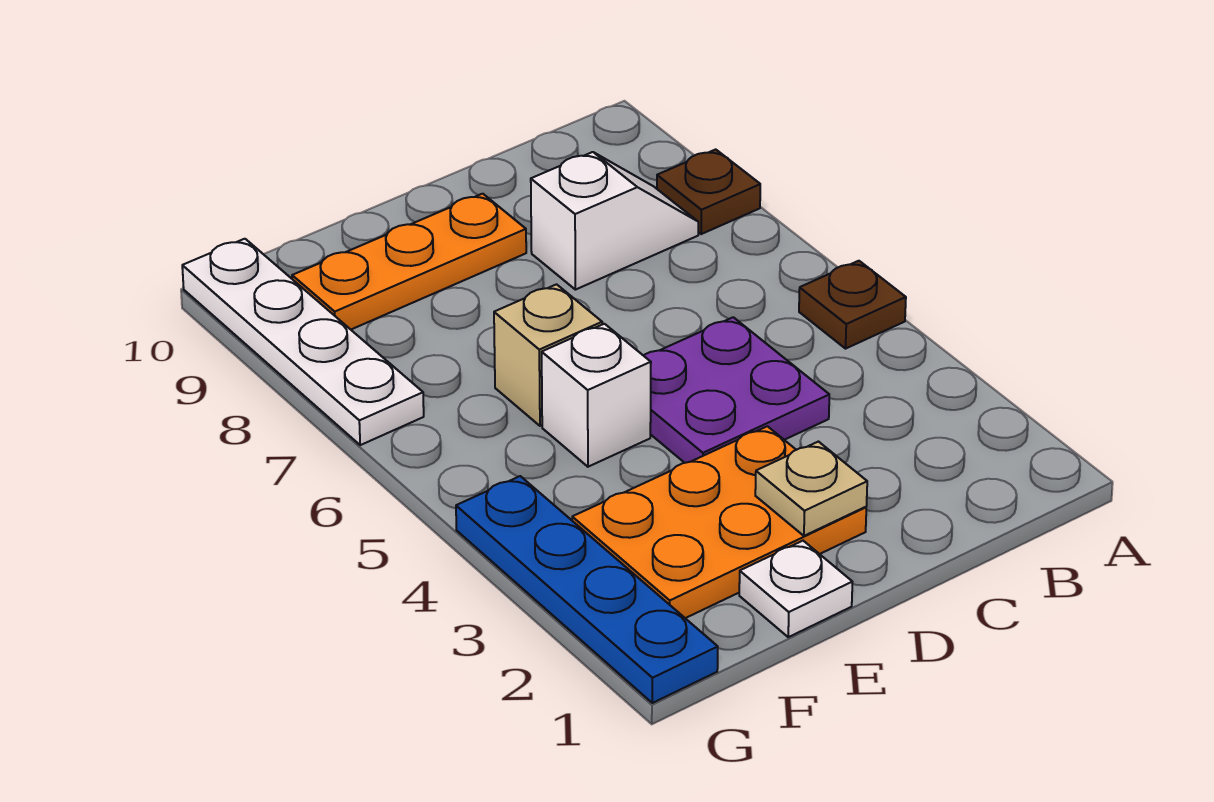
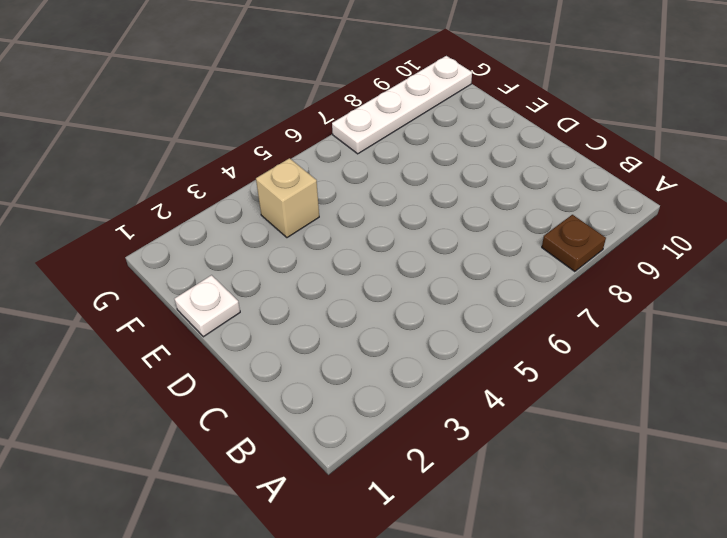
tan brick F4 level 1 -> tan brick E6 level 1
none -> brown plate A5 level 1
none -> white slope B8:C8 level 1 top C
none -> purple plate C4:D5 level 1

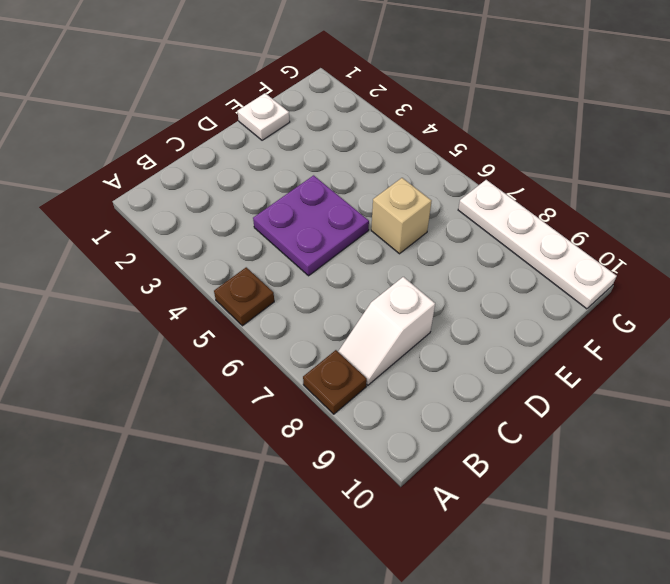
none -> orange plate D2:F3 level 1
none -> orange plate D9:F9 level 1
none -> white brick E5 level 1

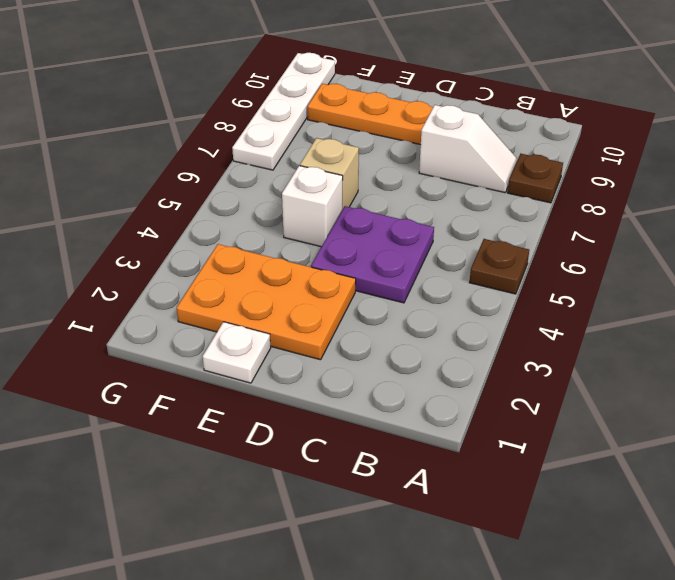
none -> blue plate G1:G4 level 1
none -> tan plate D2 level 2

